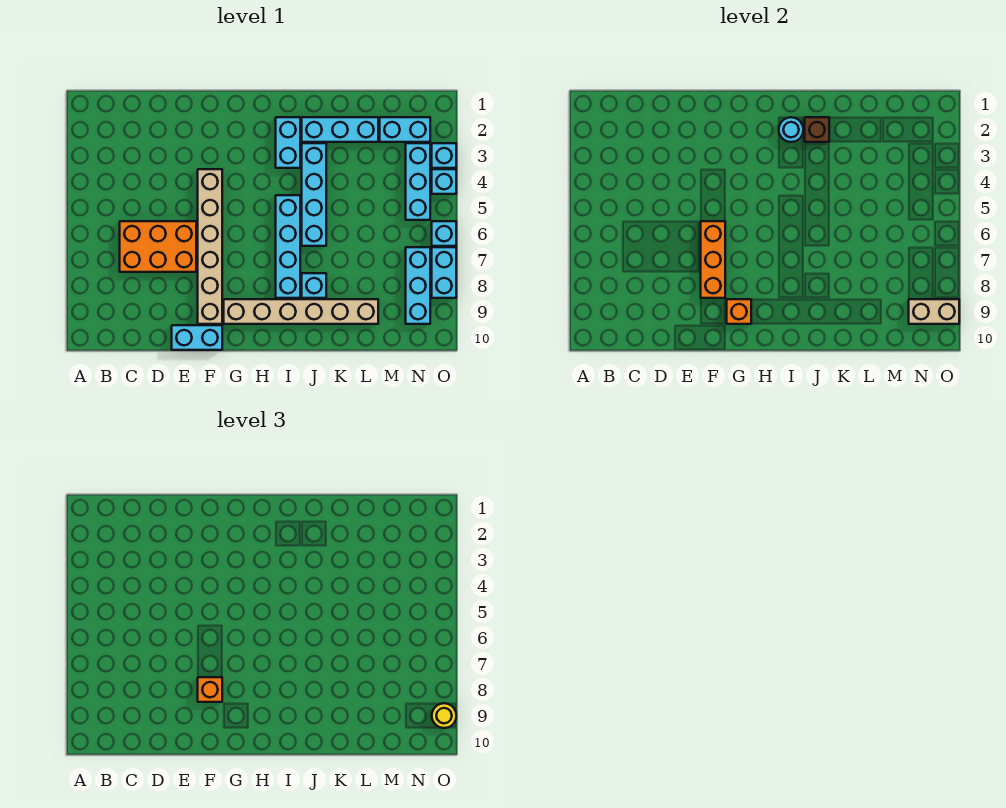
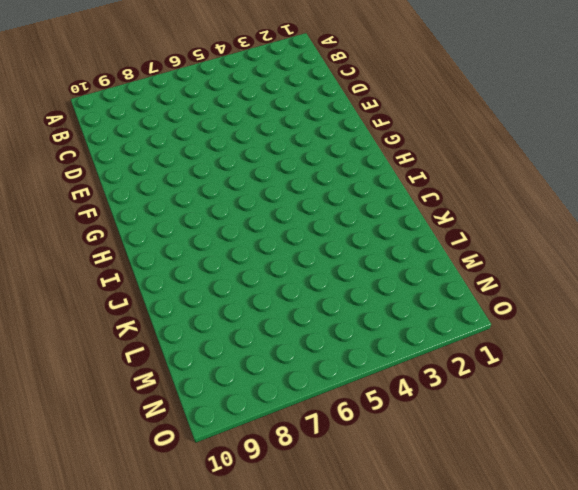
none -> orange brick C6:E7 level 1
none -> cyan brick E10:F10 level 1
none -> tan brick F4:F9 level 1

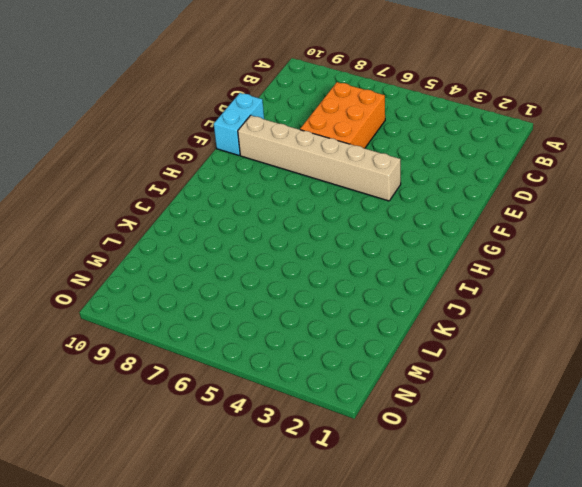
none -> tan brick G9:L9 level 1
none -> cyan brick I2:I3 level 1
none -> cyan brick I5:I8 level 1

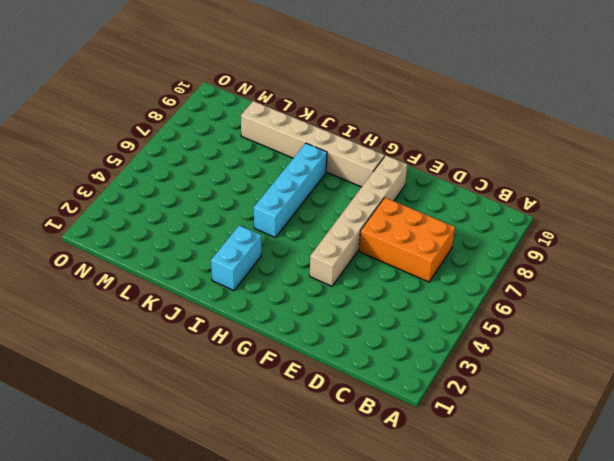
none -> cyan brick E10:F10 level 1
none -> cyan brick J2:L2 level 1
none -> cyan brick J3:J6 level 1

